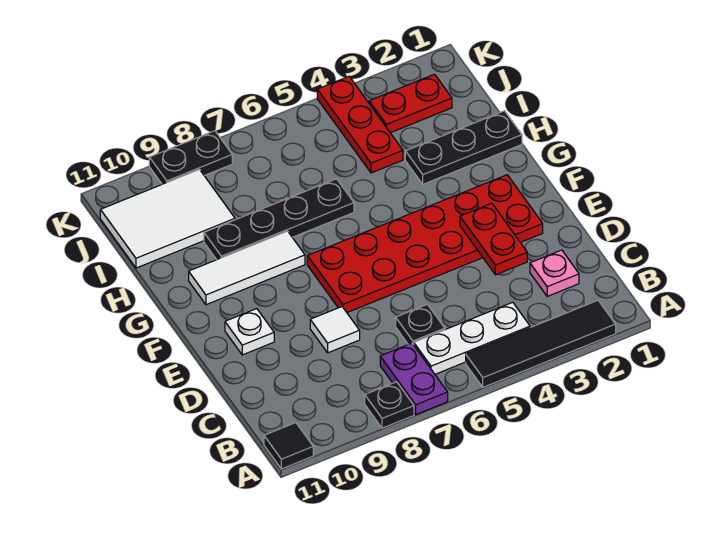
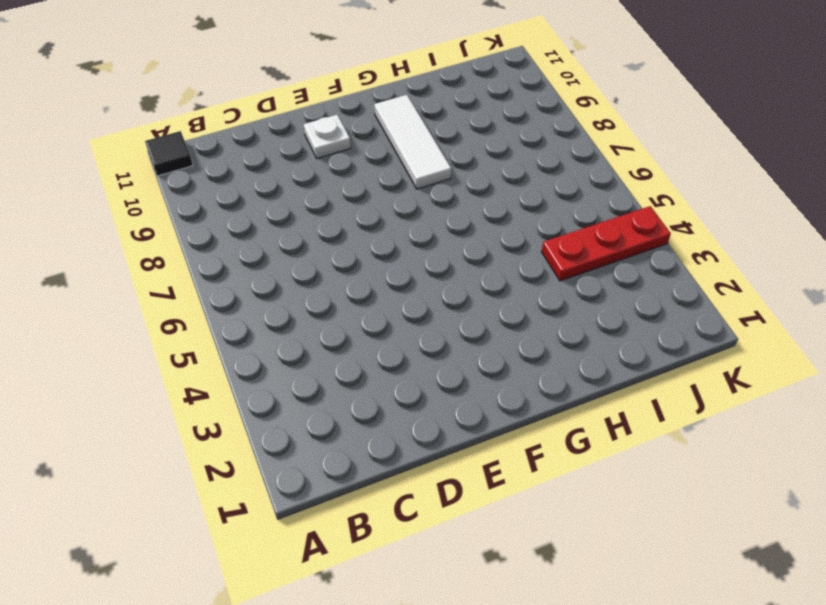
none -> black tile A2:A5 level 1
none -> purple plate A7:B7 level 1
none -> black plate A8 level 1

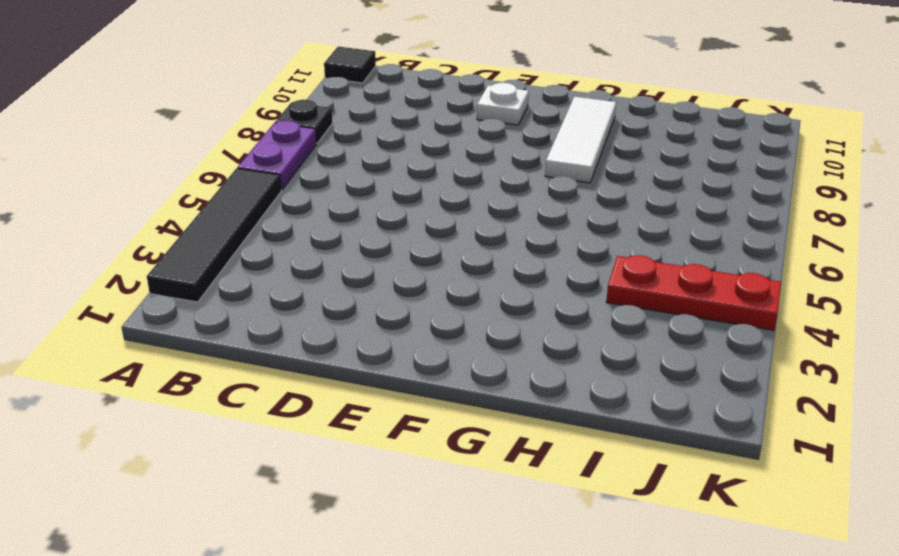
purple plate A6:A7 level 1 -> purple plate A7:B7 level 1
none -> white plate B4:B6 level 1
none -> pink plate C2 level 1
none -> black plate C6 level 1

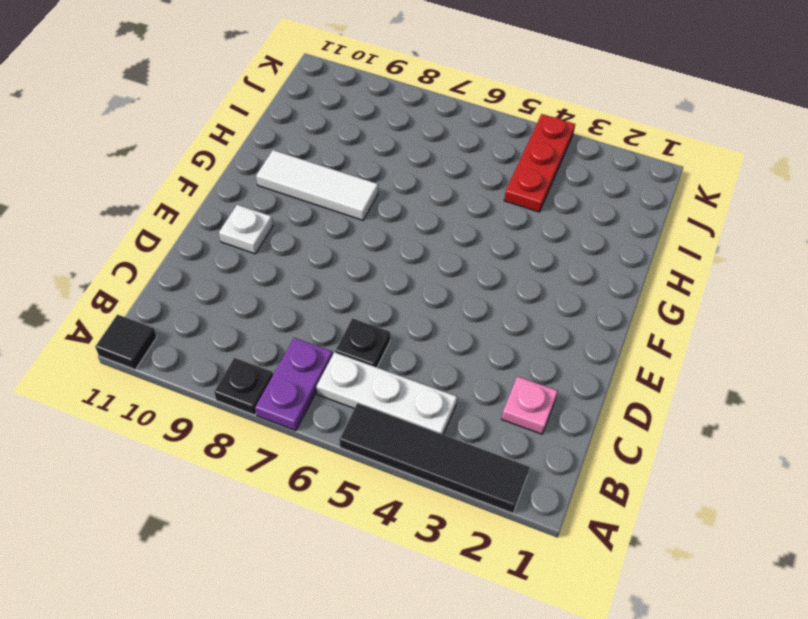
none -> white tile D8 level 1
none -> red plate E2:F7 level 1
none -> black plate H1:H3 level 1

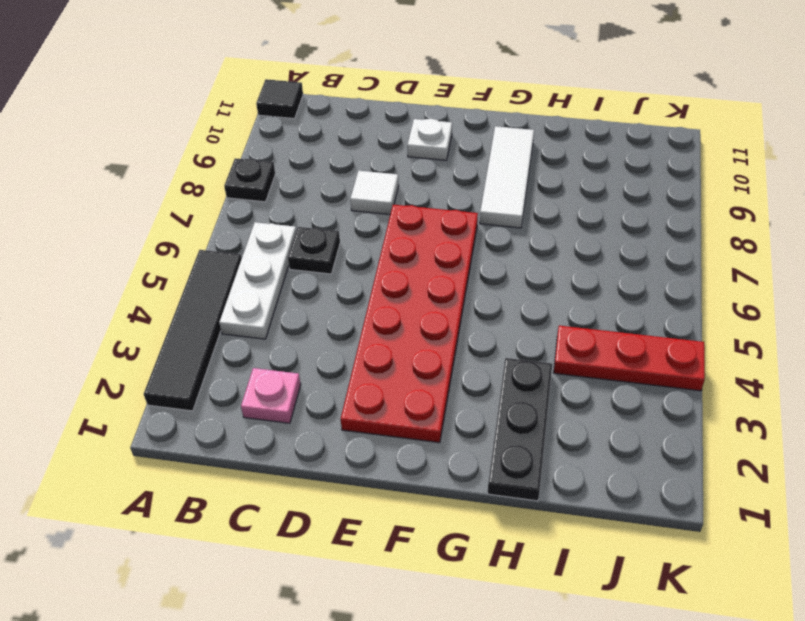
none -> purple plate A7:B7 level 1
none -> black plate H6:H9 level 1
none -> white tile I9:J11 level 1

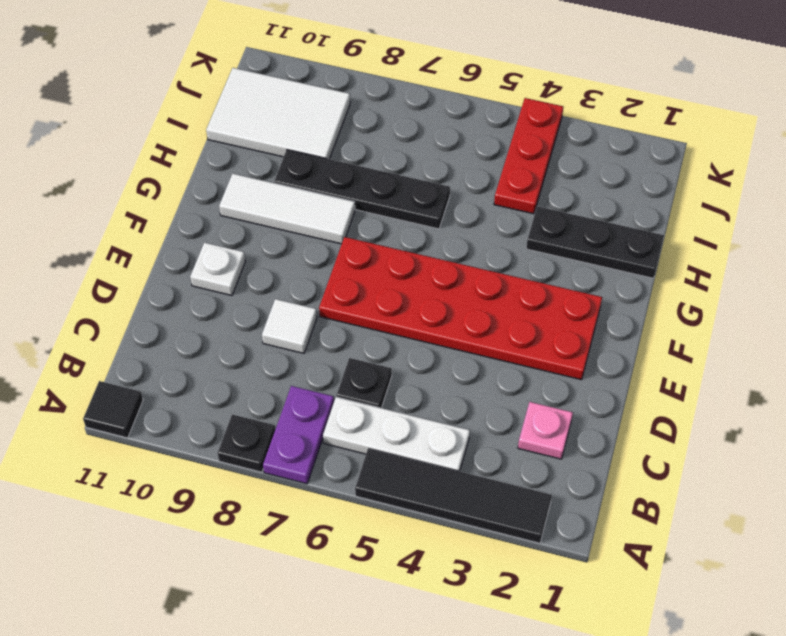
none -> red plate J2:J3 level 1
none -> black plate K8:K9 level 1
none -> red plate D3:E3 level 2

